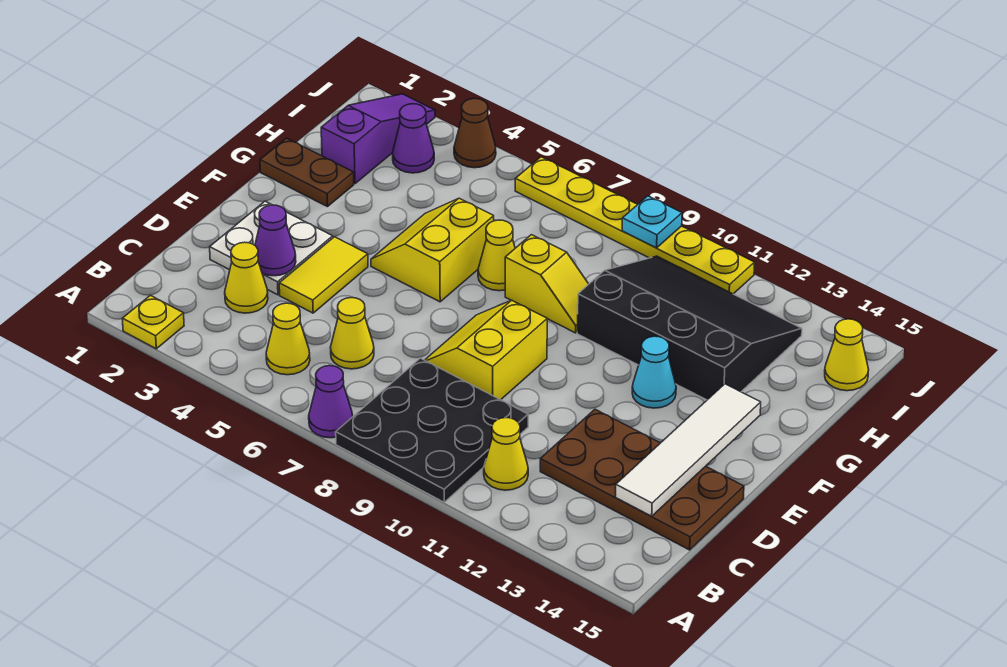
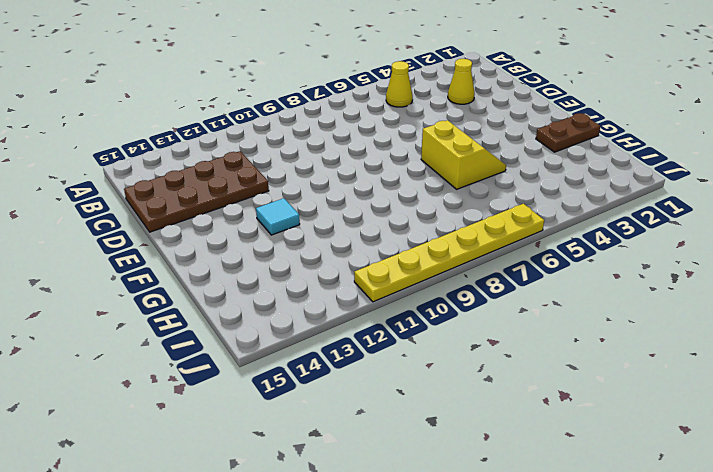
cyan tile F12 level 1 -> cyan cone F12 level 1
none -> yellow plate A2 level 1
none -> purple cone A7 level 1
none -> black plate A8:C10 level 1

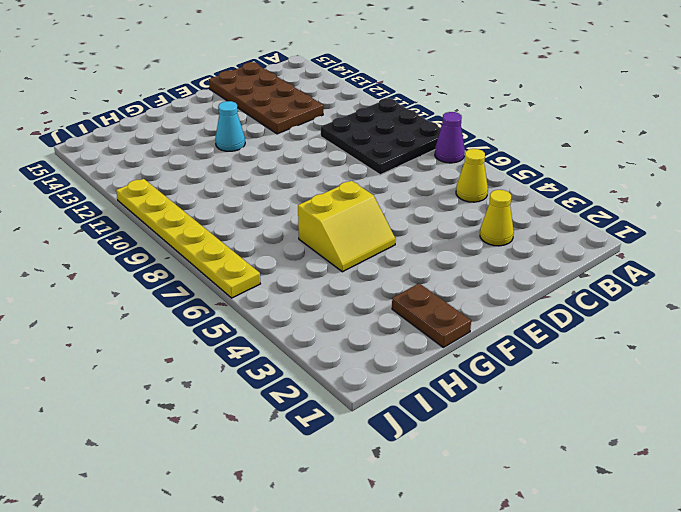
none -> yellow plate A2 level 1
none -> yellow cone B11 level 1
none -> yellow cone C6 level 1

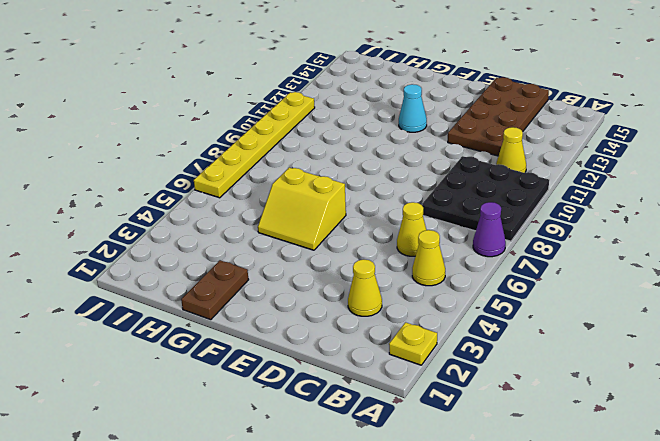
none -> white plate D2:E3 level 1
none -> yellow tile D4:E4 level 1
none -> yellow slope D8:E9 level 1 top 9

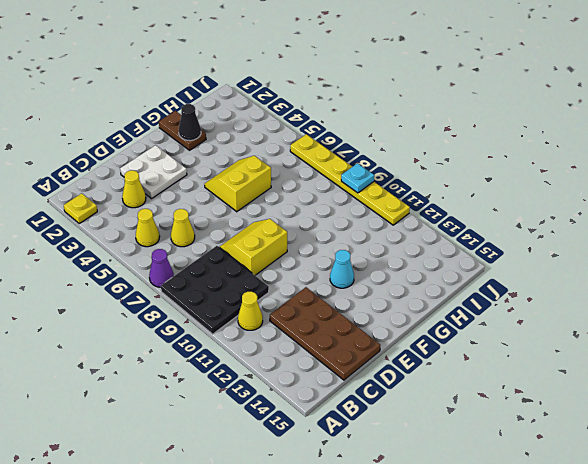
black cone G2 level 2 -> none
none -> yellow tile D4:E4 level 1
none -> yellow cone G7 level 1
none -> yellow slope G8:G9 level 1 top 8

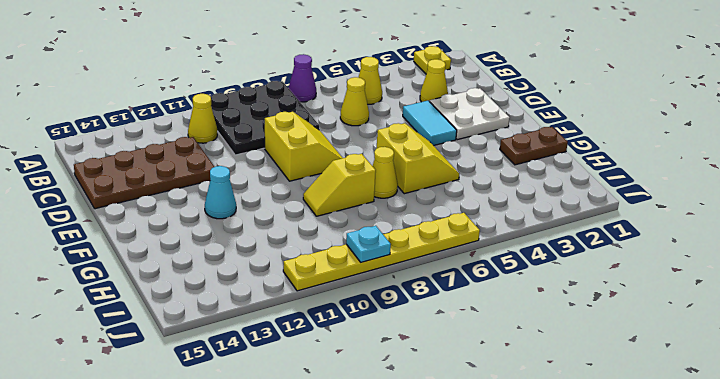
cyan tile D4:E4 level 1 -> yellow tile D4:E4 level 1
none -> black slope G10:I13 level 1 top G
none -> purple slope H2:J2 level 1 top H
none -> purple cone I3 level 1

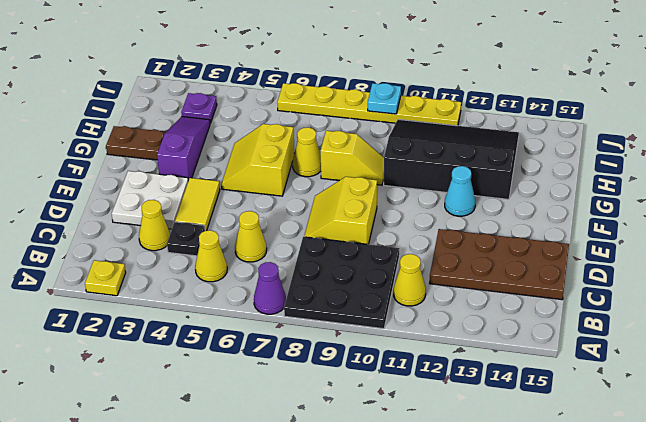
black plate C4 level 1 -> none
purple slope F3:H3 level 1 top F -> purple slope H2:J2 level 1 top H
purple plate I3 level 1 -> purple cone I3 level 1
none -> yellow cone I15 level 1
none -> brown cone J4 level 1
none -> white tile C14:F14 level 2

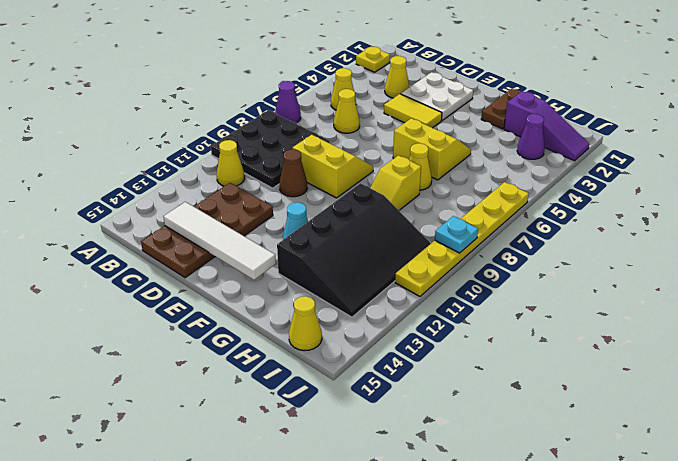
brown cone D10 level 1 -> brown cone J4 level 1
none -> purple cone D3 level 2

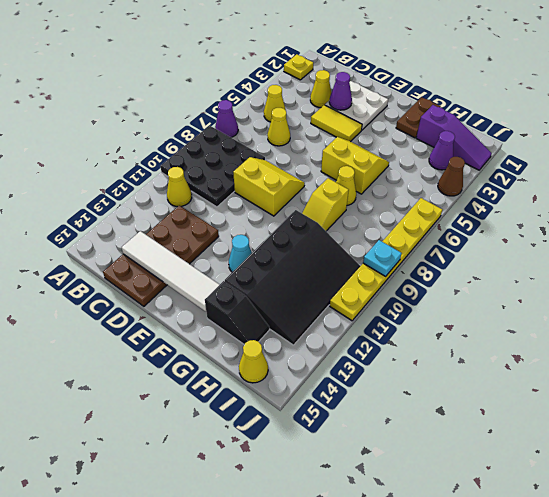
black slope G14:H14 level 1 top G -> none

